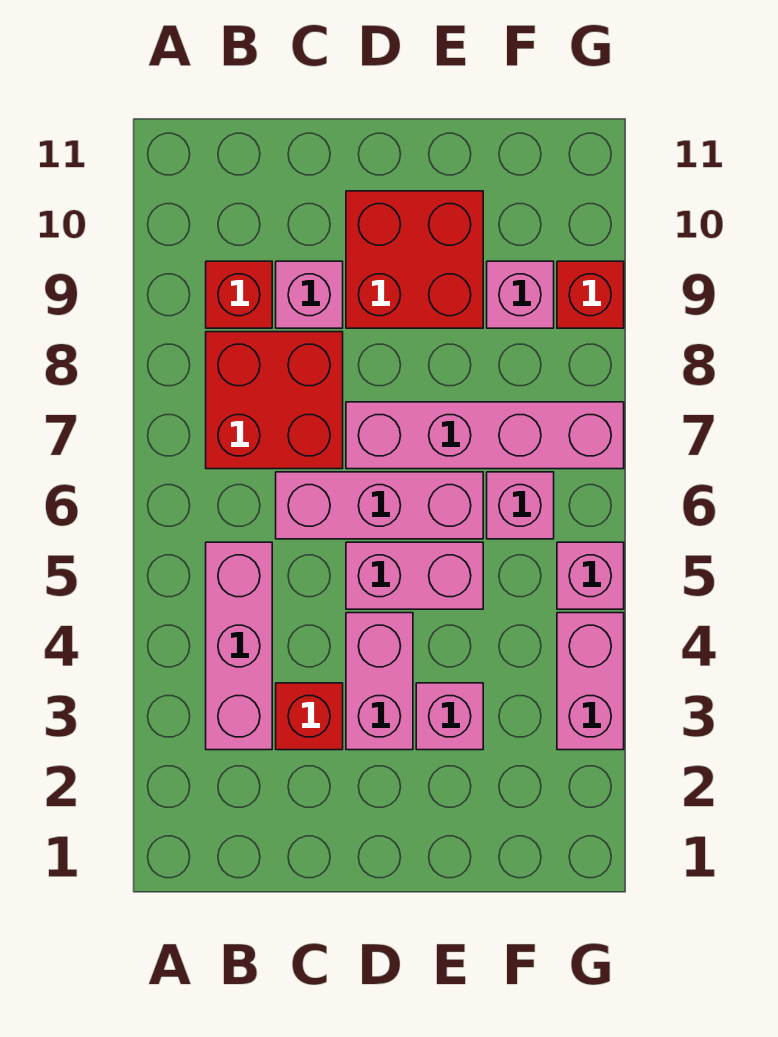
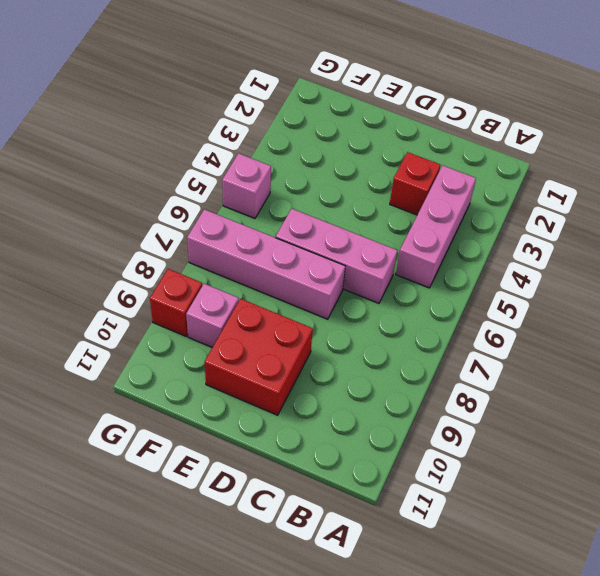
none -> red brick B7:C8 level 1
none -> red brick B9 level 1
none -> pink brick C9 level 1

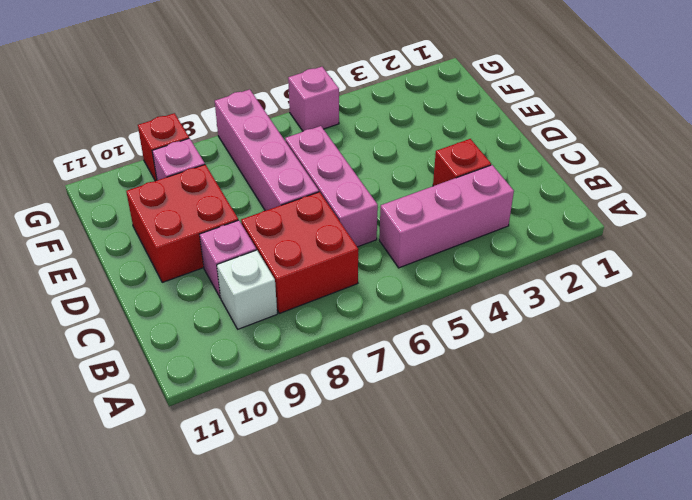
white brick B9 level 1 -> red brick B9 level 1
none -> pink brick D3:D4 level 1
none -> pink brick D5:E5 level 1
none -> pink brick E3 level 1

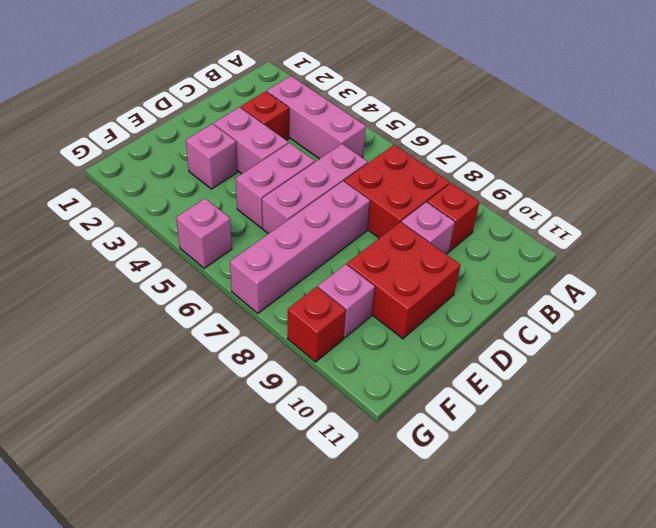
none -> pink brick F6 level 1
none -> pink brick G3:G4 level 1

